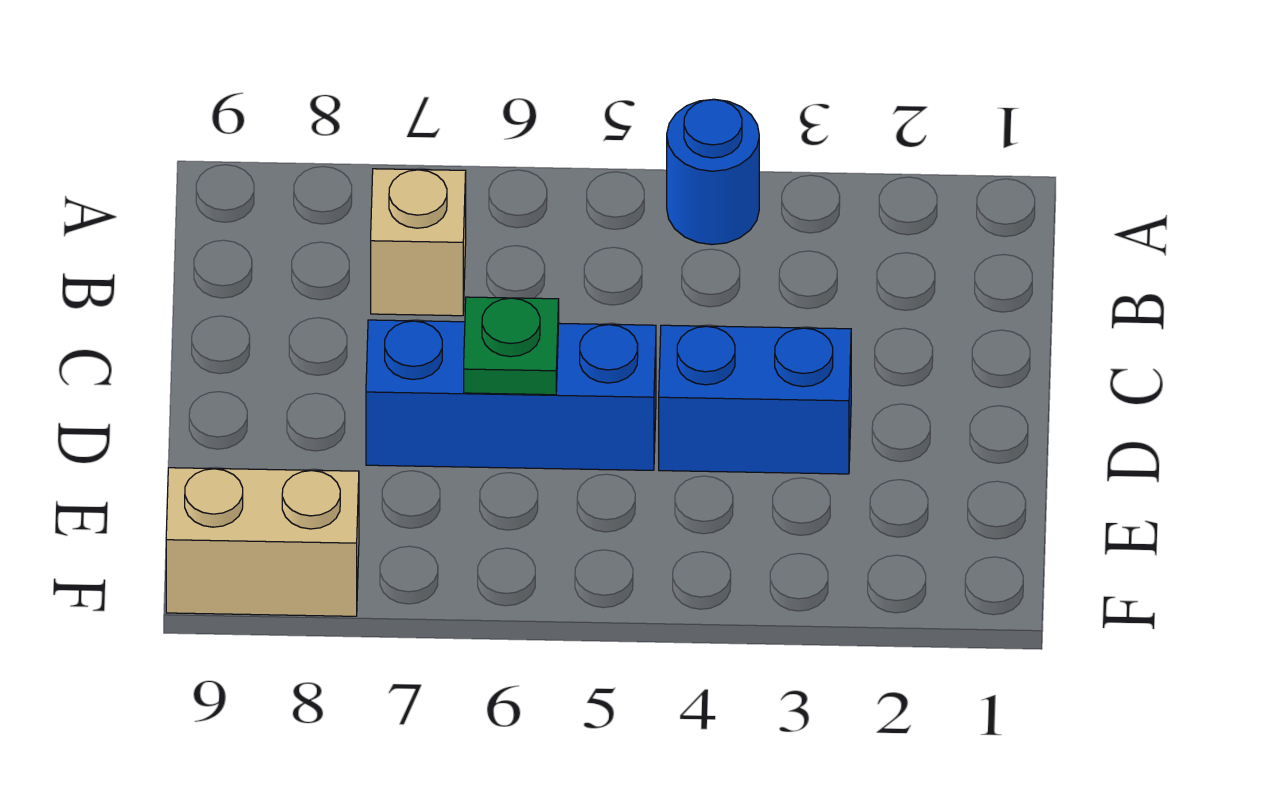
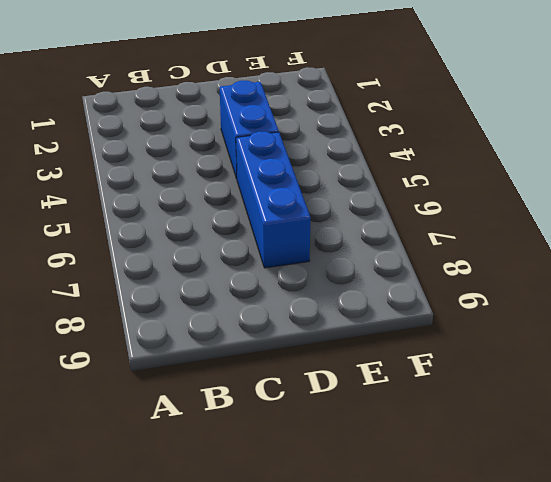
none -> blue round brick A4 level 1
none -> tan brick B7 level 1

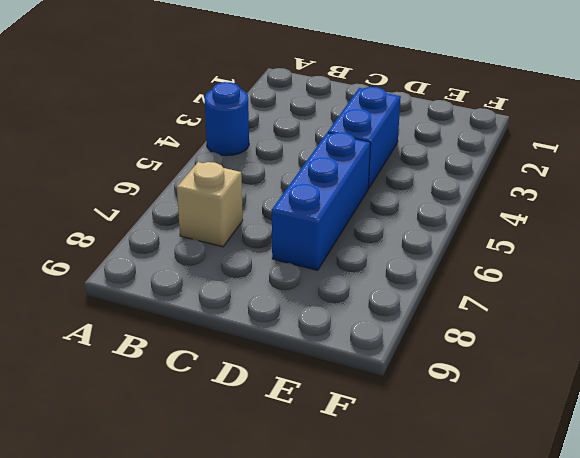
none -> tan brick F8:F9 level 1
none -> green plate D6 level 2

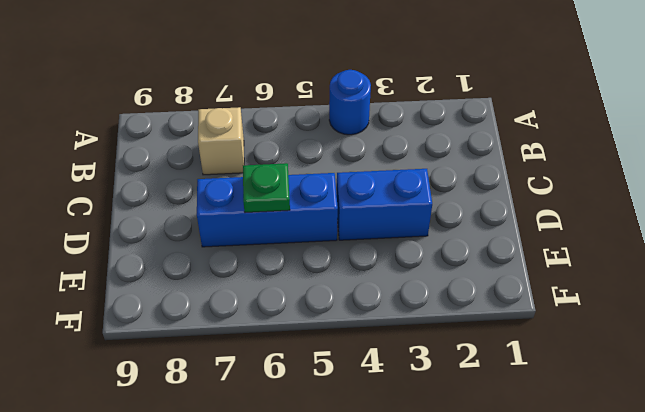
none -> tan brick F8:F9 level 1

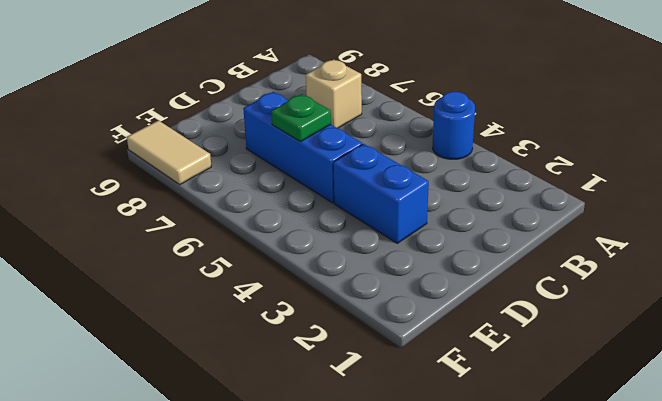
tan tile F8:F9 level 1 -> tan brick F8:F9 level 1

